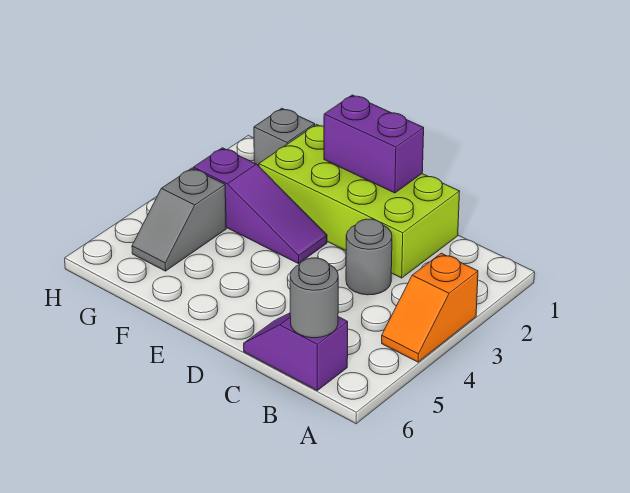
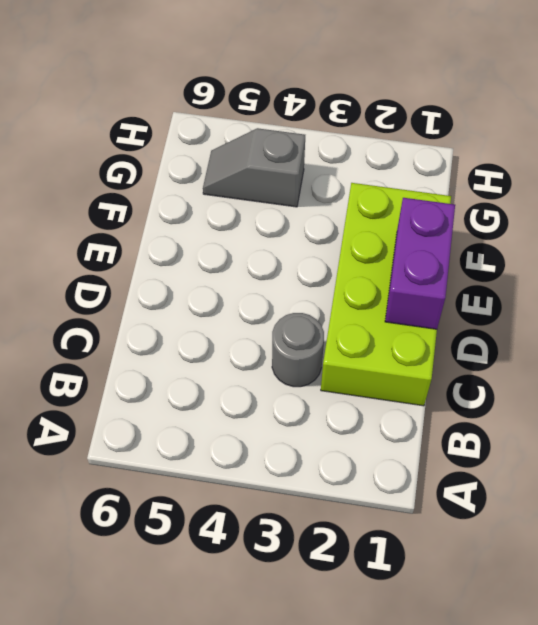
none -> orange slope A3:A4 level 1 top 3
none -> purple slope B6:C6 level 1 top B

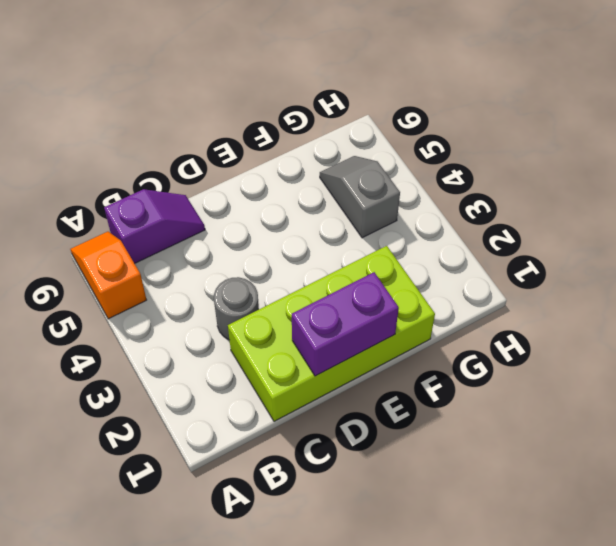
orange slope A5:A6 level 1 top 5 -> orange slope A3:A4 level 1 top 3
none -> purple slope E3:G3 level 1 top G
none -> grey brick G1 level 1

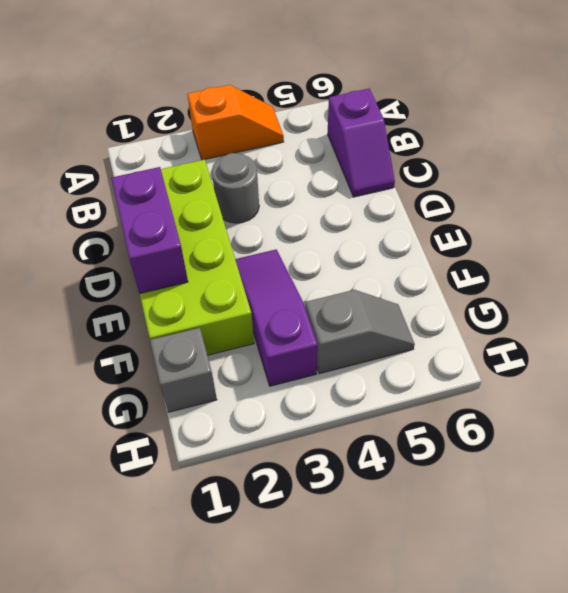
none -> grey round brick B6 level 2

